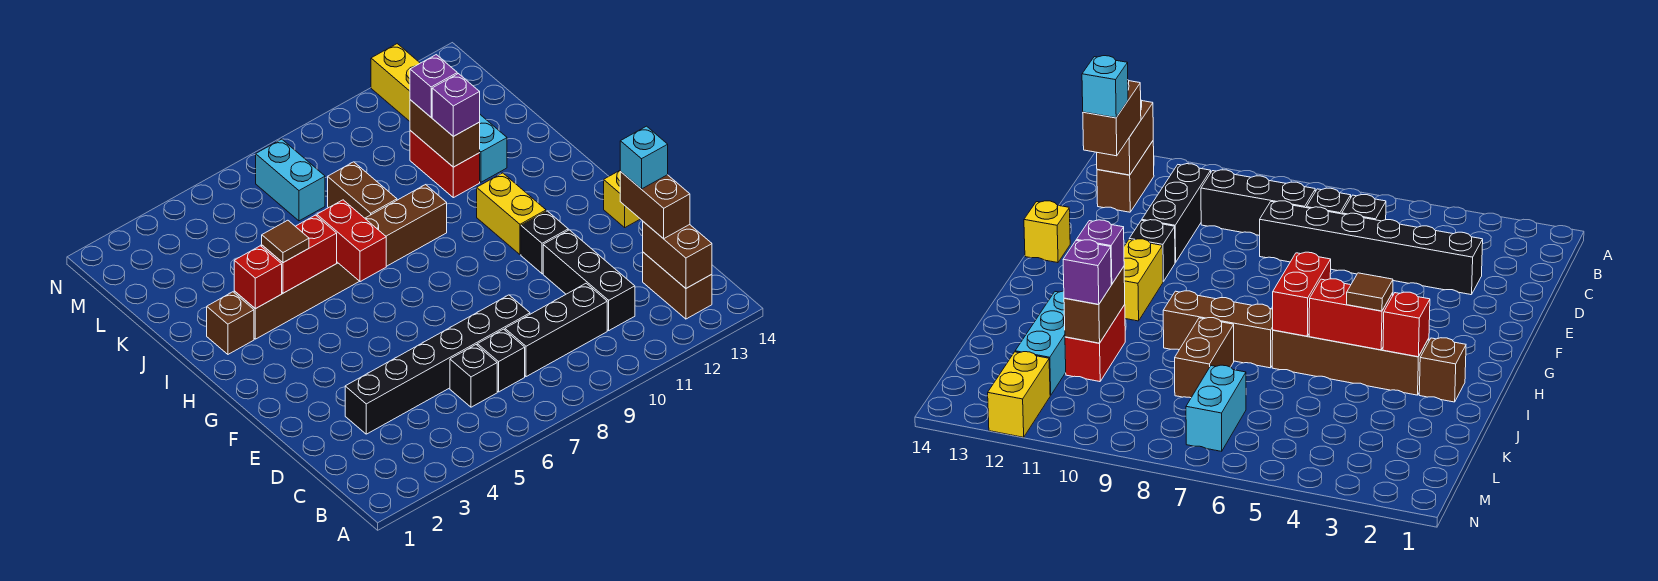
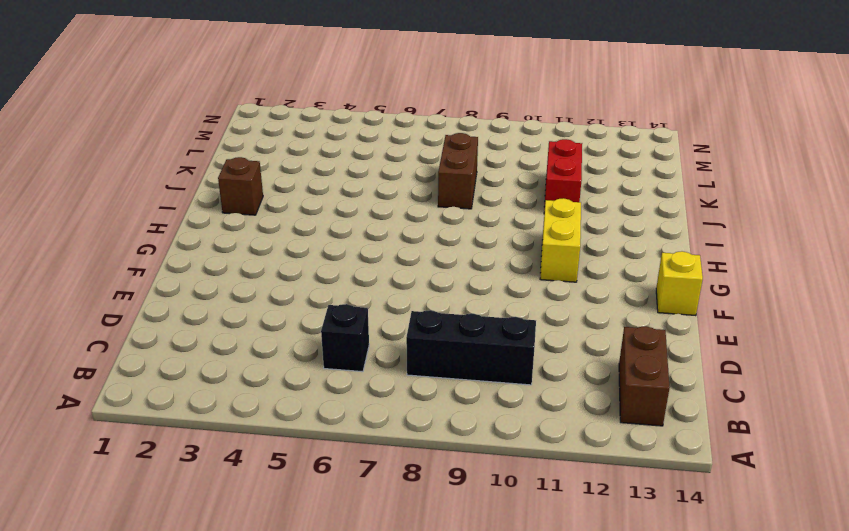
none -> black brick C7 level 1
none -> black brick C11:E11 level 1
none -> black brick D3:D8 level 1

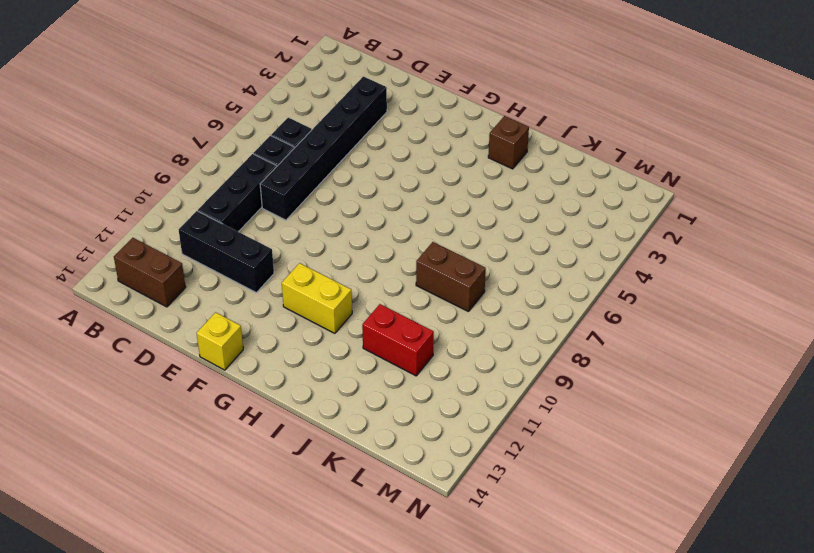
none -> black brick F11 level 1
none -> brown brick I3:I6 level 1
none -> brown brick I7:I9 level 1

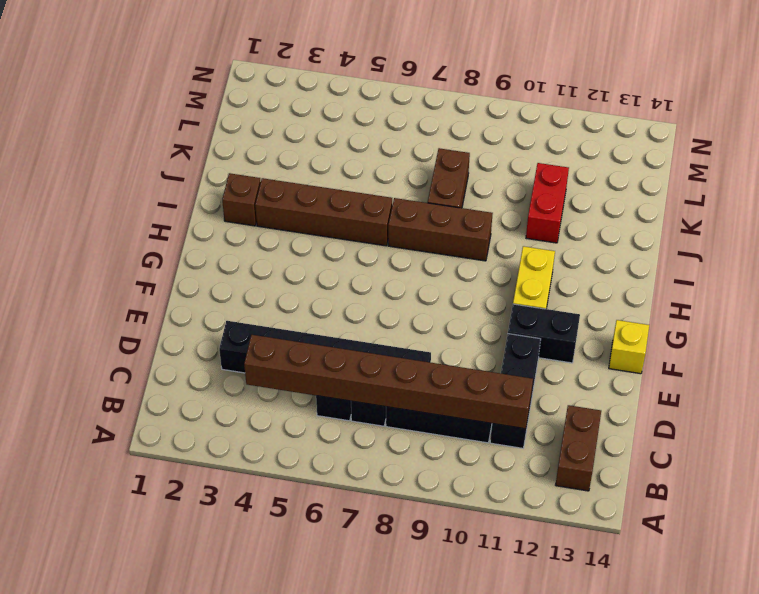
brown brick C4:C11 level 2 -> none
black brick F11:F12 level 1 -> black brick F11 level 1
none -> cyan brick J12:L12 level 1
none -> cyan brick L7:M7 level 1
none -> yellow brick M12:N12 level 1

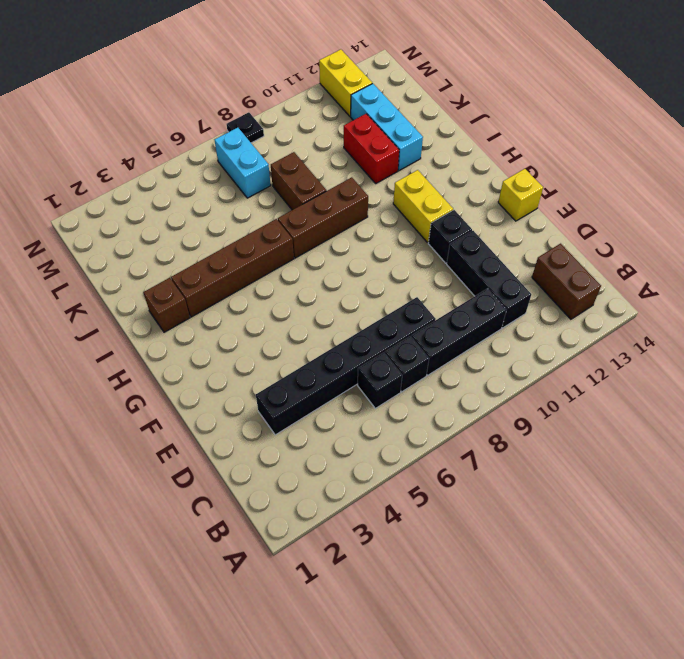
black plate N8 level 1 -> none
none -> brown brick B13:C13 level 2
none -> red brick H6:I6 level 2
none -> red brick I3 level 2

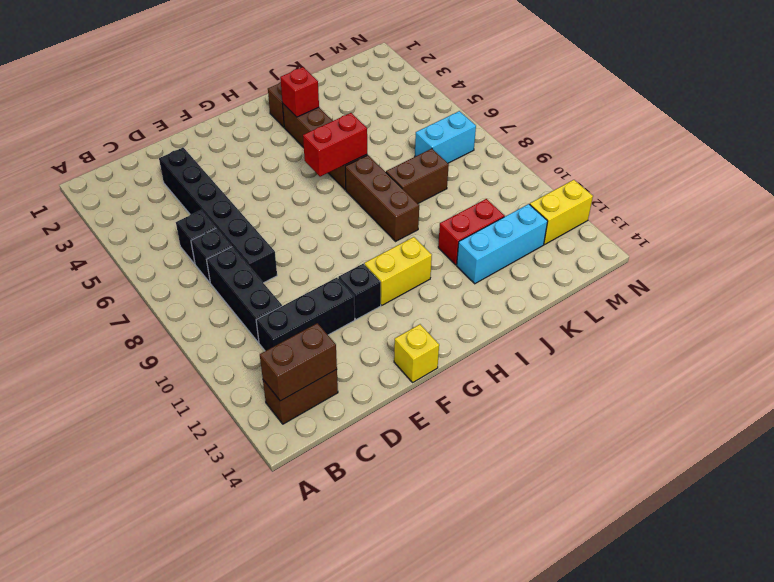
none -> red brick I4:I5 level 2
none -> brown brick J11:K11 level 2
none -> brown brick C13:D13 level 3

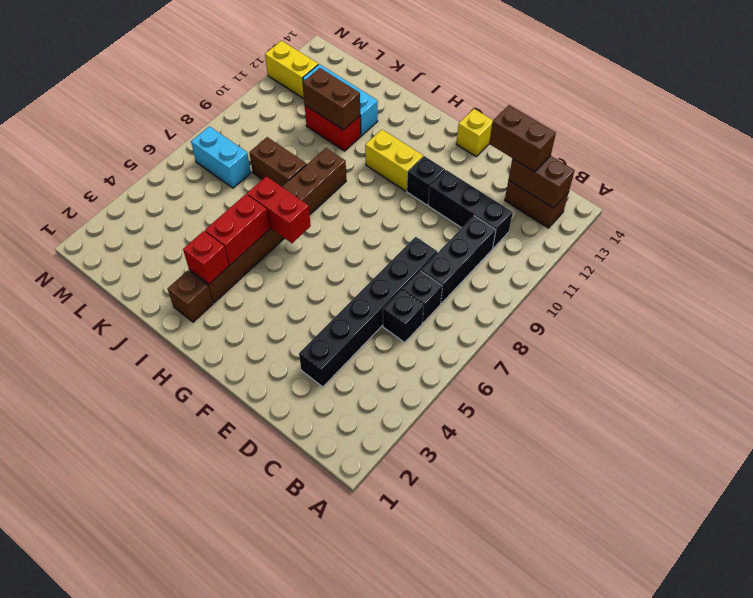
none -> brown tile I4 level 3
none -> purple brick J11 level 3
none -> purple brick K11 level 3

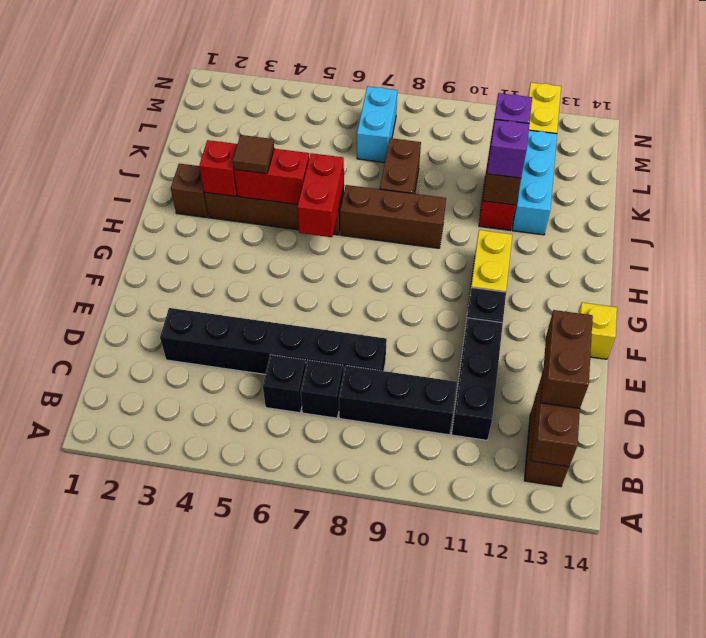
none -> cyan brick D13 level 4

